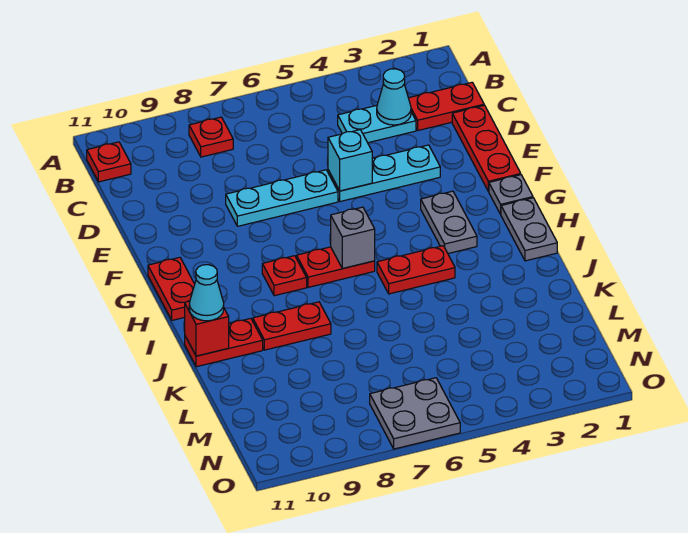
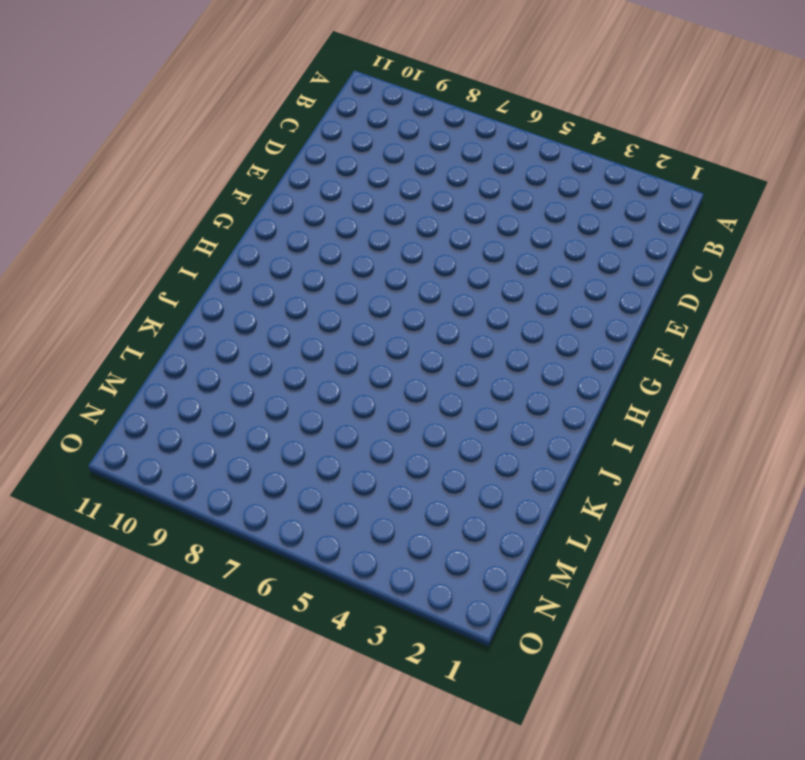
none -> red plate B8 level 1
none -> red plate B11 level 1
none -> red plate C1:C2 level 1

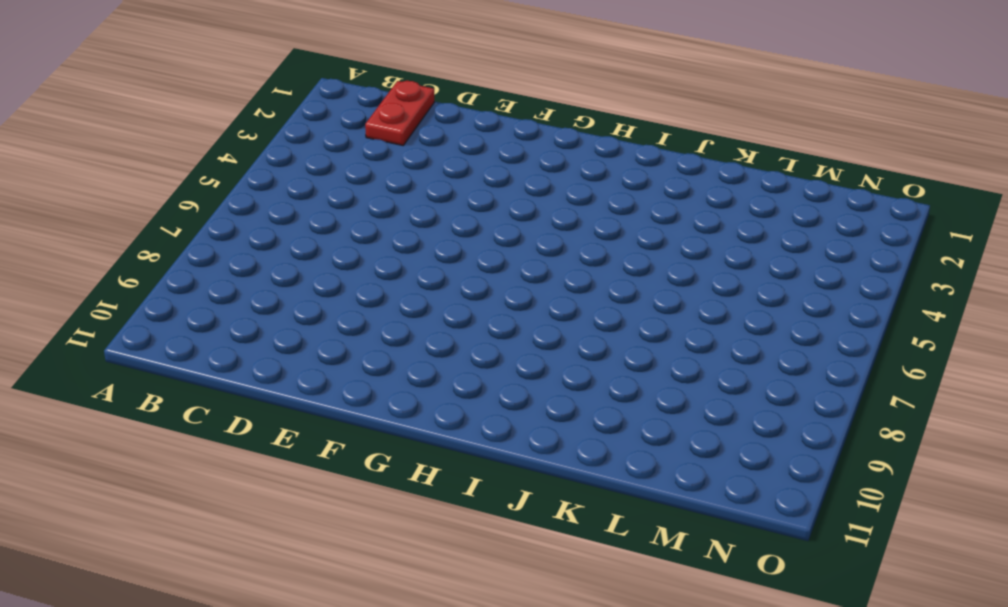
none -> red plate B8 level 1
none -> red plate B11 level 1
none -> cyan plate C3:C4 level 1

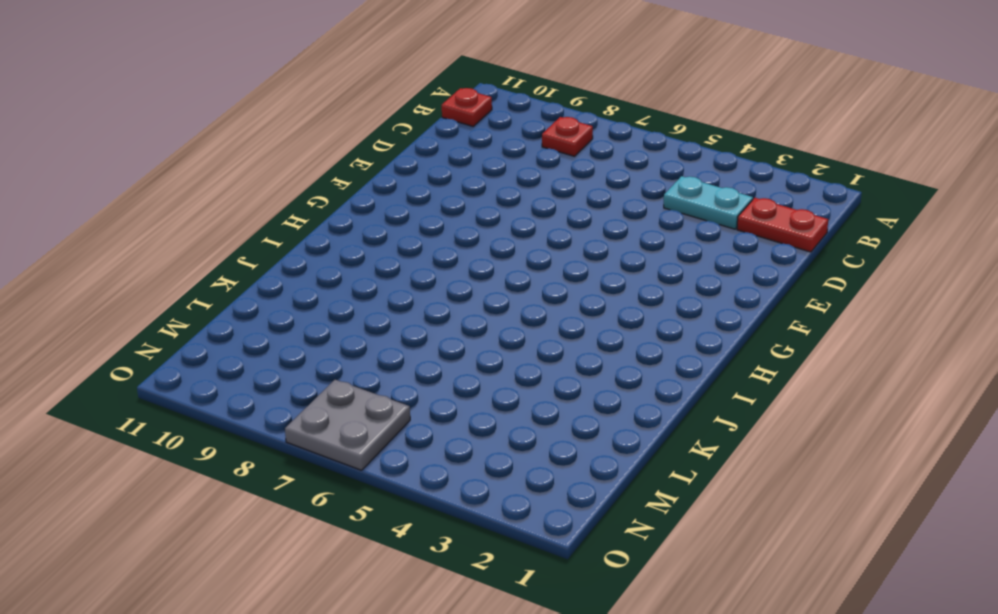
none -> red plate D1:F1 level 1
none -> cyan plate E3:E5 level 1
none -> cyan plate E6:E8 level 1

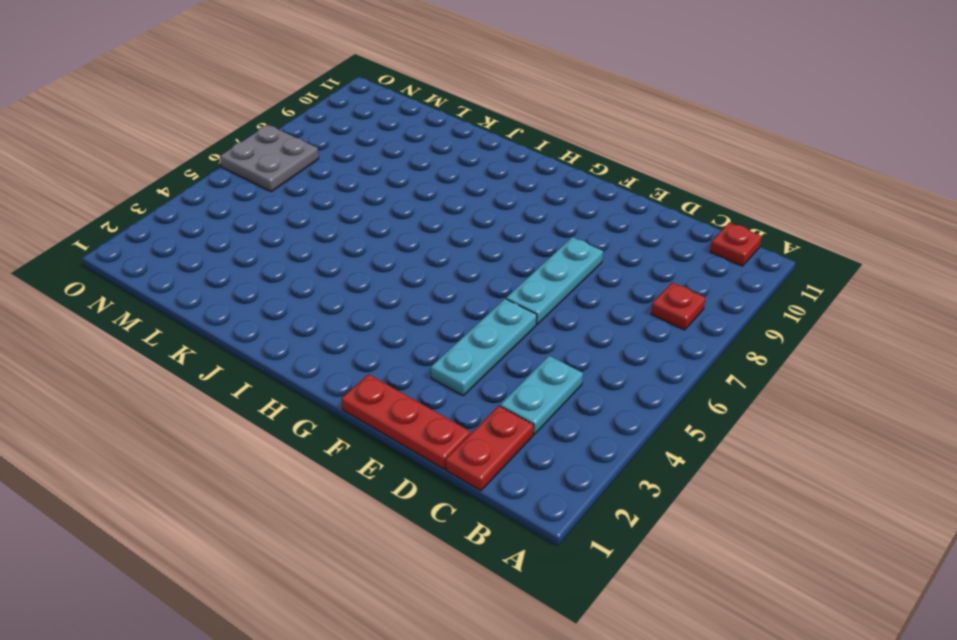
none -> grey plate G1 level 1
none -> grey plate G3:H3 level 1
none -> red plate G11:H11 level 1

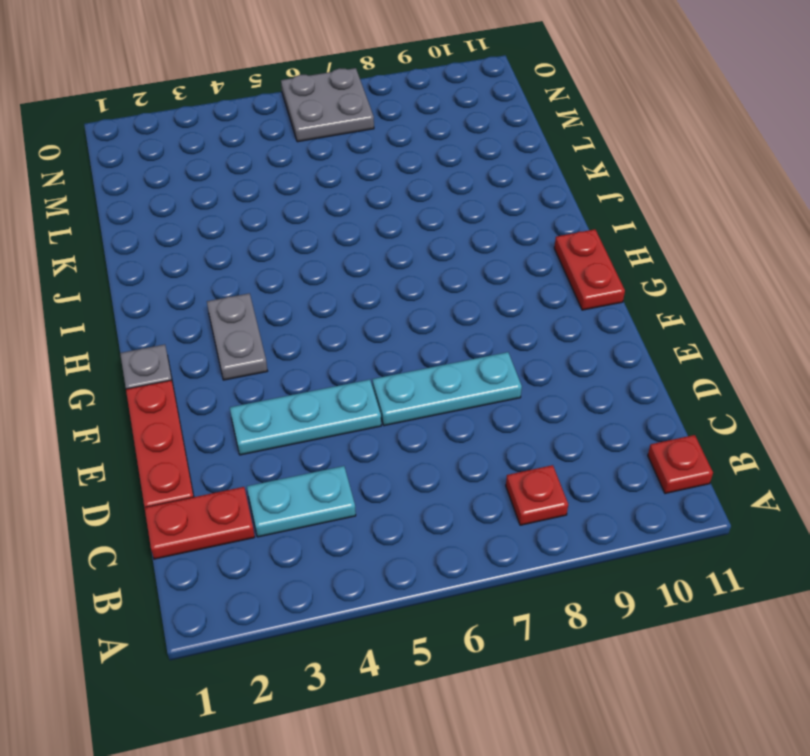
none -> grey plate H1:I1 level 1
none -> red plate H6:H7 level 1
none -> red plate H8 level 1

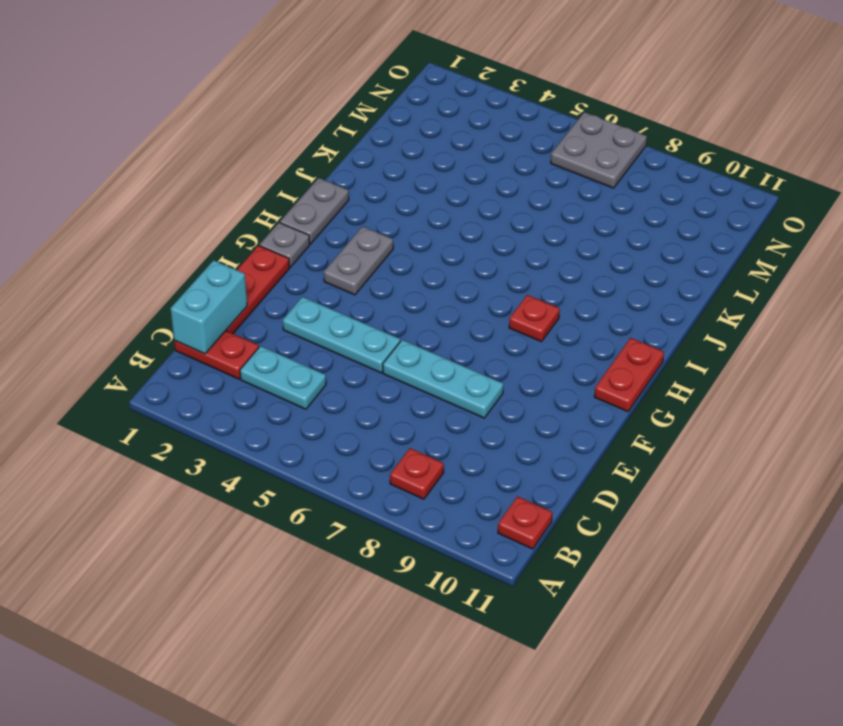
cyan brick C1:D1 level 2 -> none
none -> red plate H6:H7 level 1
none -> red plate I4:I5 level 1
none -> red plate J8:J9 level 1

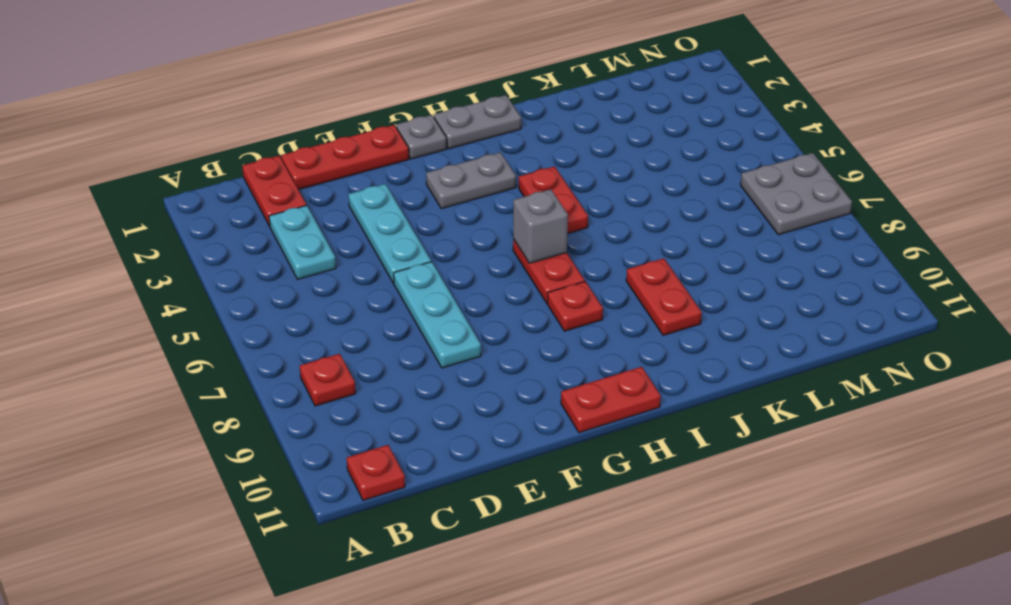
none -> red plate J10:J11 level 1
none -> cyan cone C3 level 2
none -> cyan brick E5 level 2

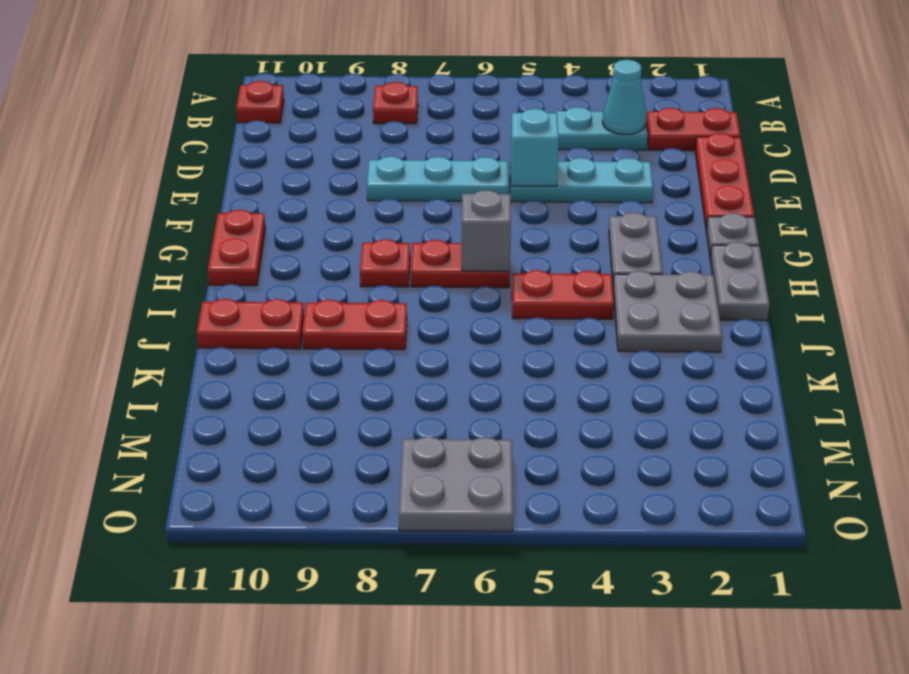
grey plate I2:J3 level 1 -> none
none -> red brick J11 level 2
none -> cyan cone J11 level 3

